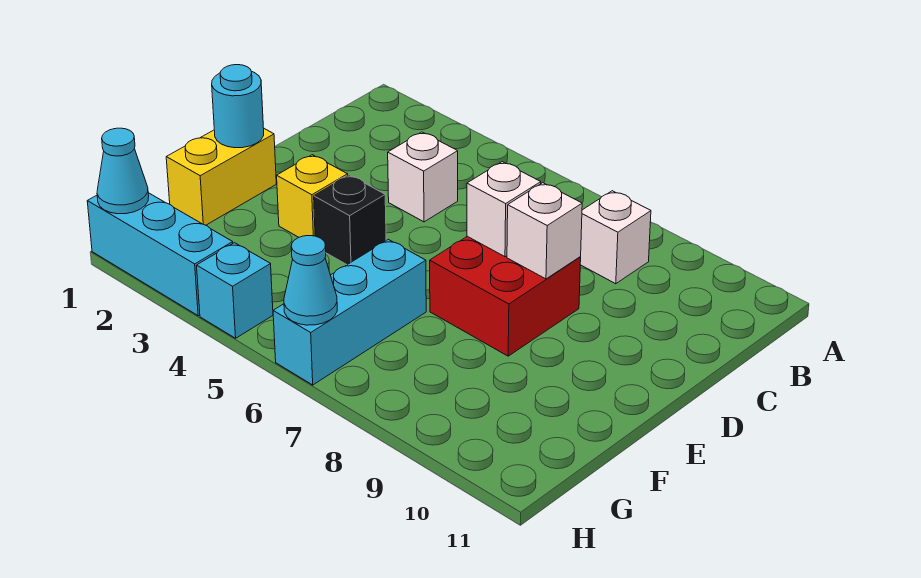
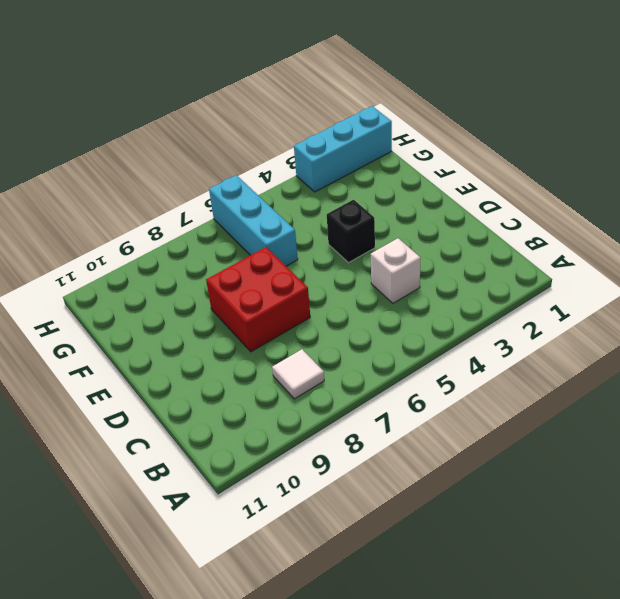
white tile B8 level 1 -> white brick B8 level 1
none -> yellow brick E1:F1 level 1
none -> yellow brick E3 level 1
none -> cyan brick H4 level 1

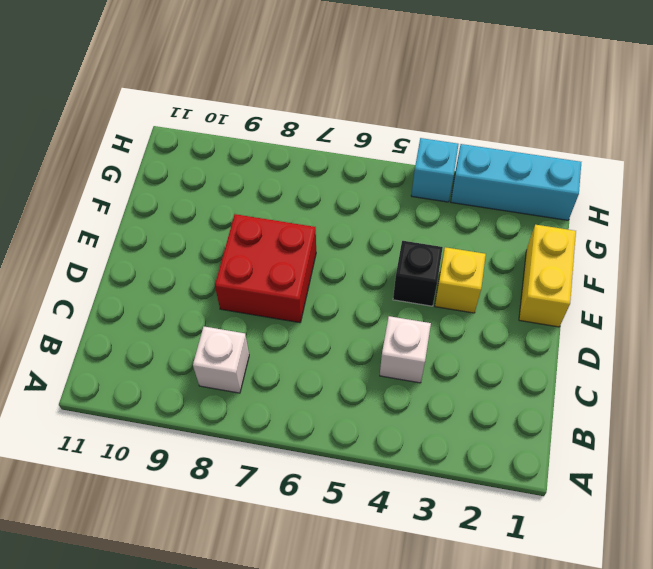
none -> cyan brick F6:H6 level 1
none -> white brick D7 level 2
none -> white brick D8 level 2

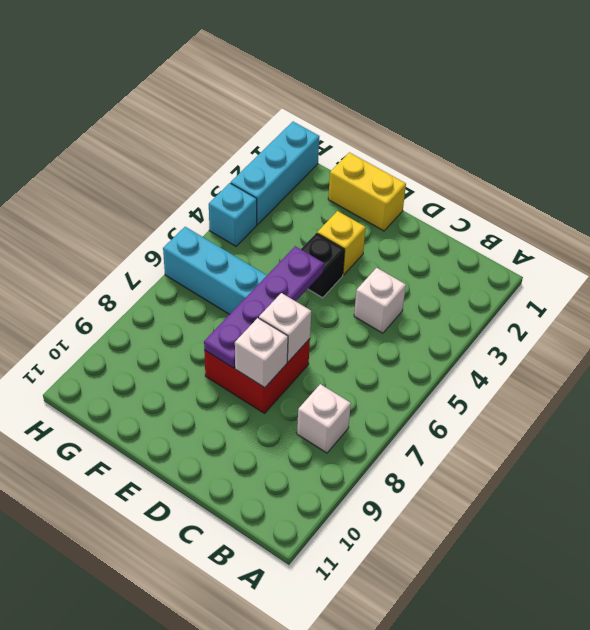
purple plate E5:E8 level 2 -> none
none -> cyan round brick E1 level 2
none -> cyan cone H1 level 2
none -> cyan cone H6 level 2

